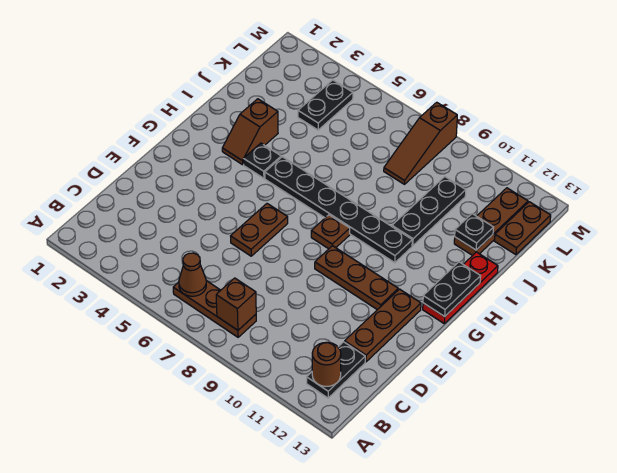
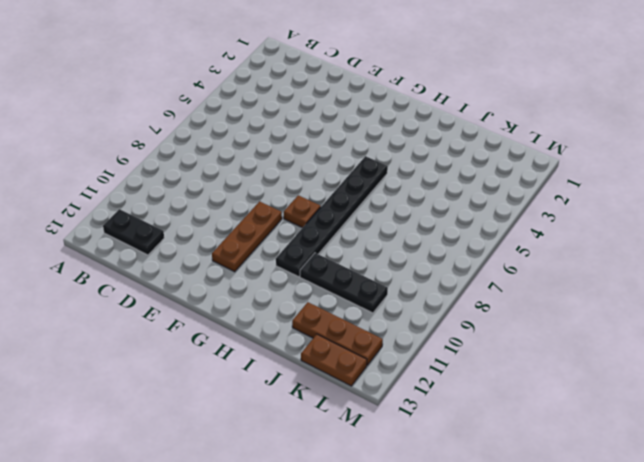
none -> brown plate B6:B8 level 1
none -> brown plate D12:F12 level 1
none -> brown plate E6:F6 level 1

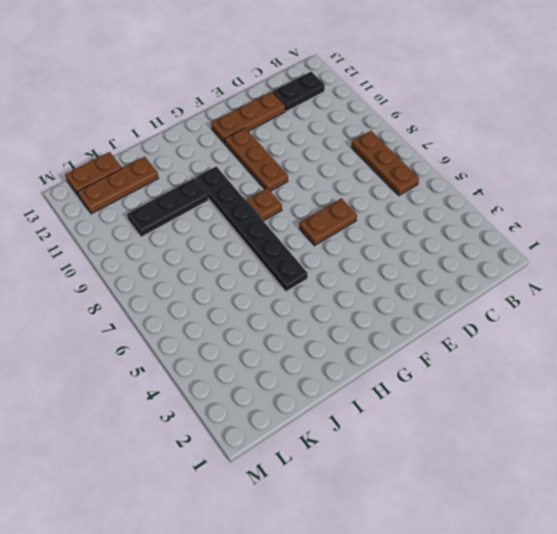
none -> red plate G13:I13 level 1
none -> brown slope H3:I3 level 1 top I
none -> black plate H4 level 1

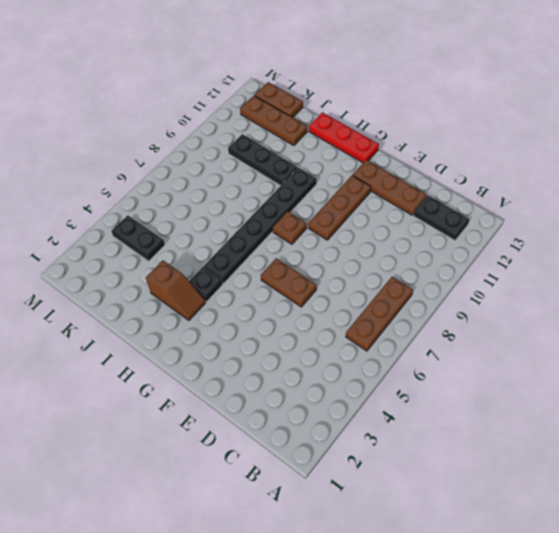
none -> brown slope K8:M8 level 1 top M
none -> brown cone B6 level 2
none -> brown brick B8 level 2

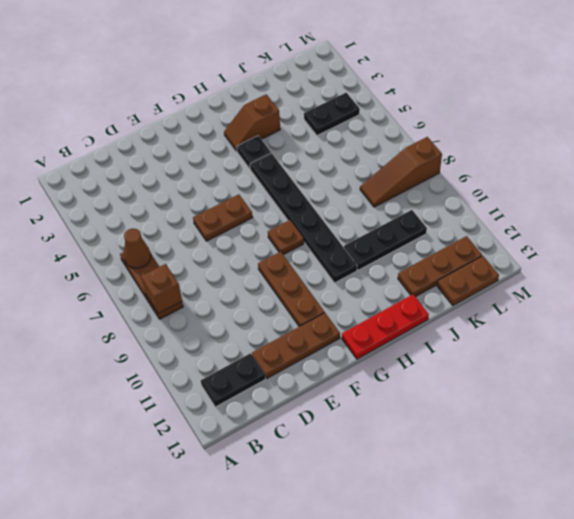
none -> brown round brick B12 level 2
none -> black plate G13:H13 level 2
none -> black plate J12 level 2

